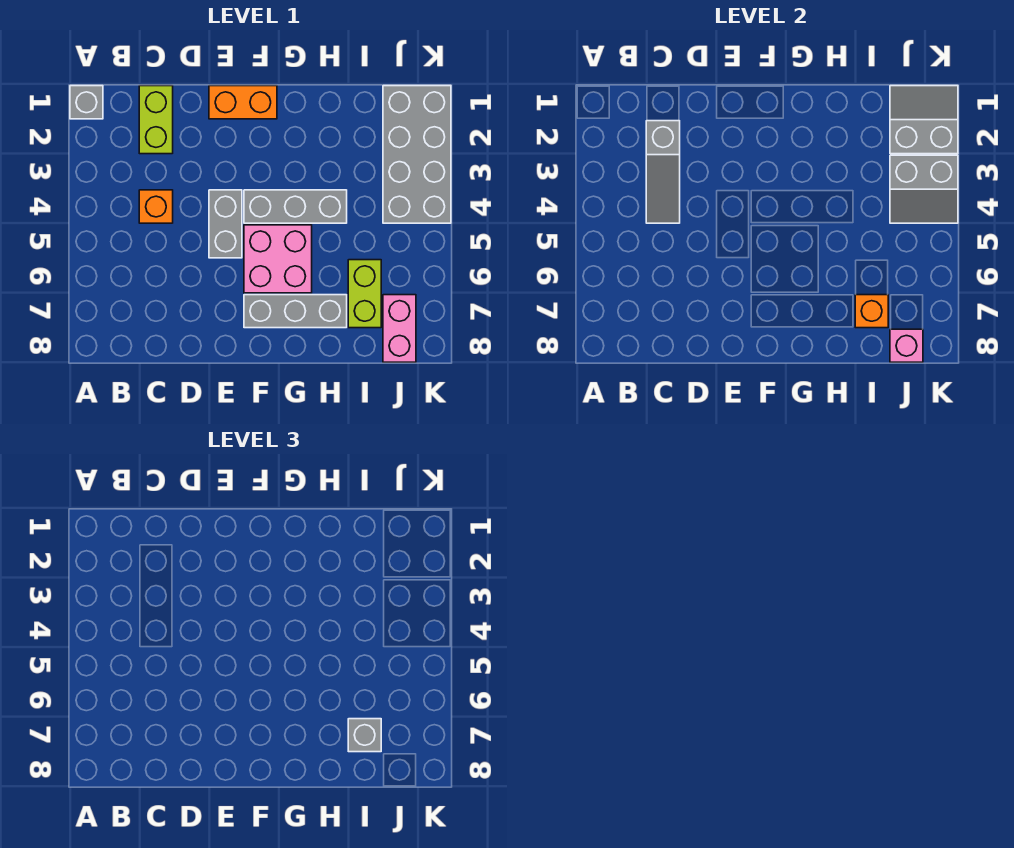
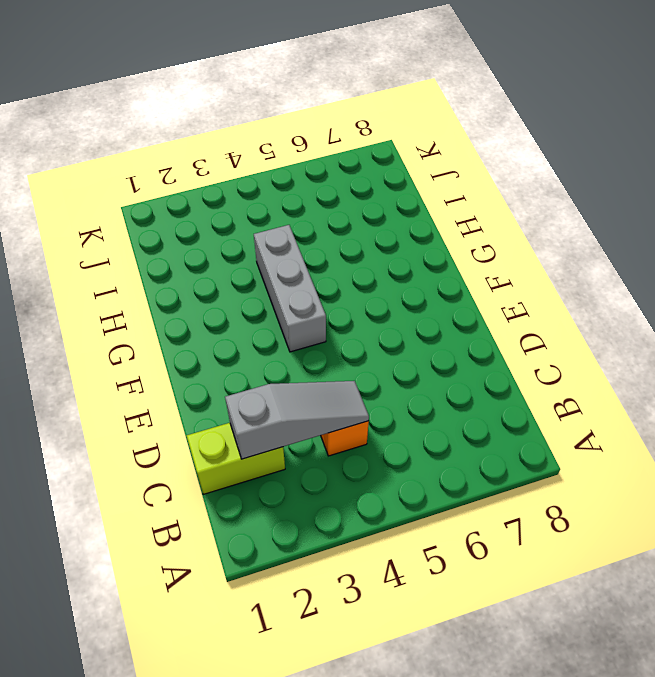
none -> grey brick A1 level 1
none -> orange brick E1:F1 level 1
none -> grey brick E4:E5 level 1

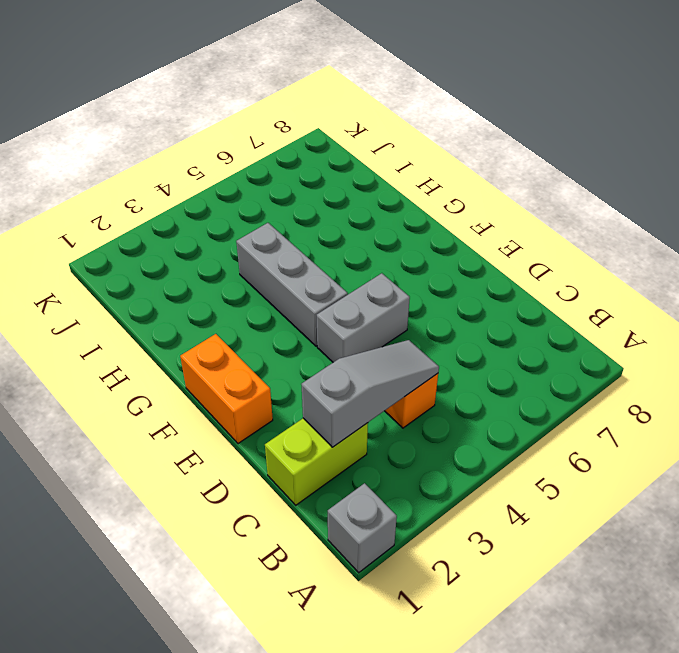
none -> pink brick F5:G6 level 1
none -> grey brick F7:H7 level 1
none -> lime brick I6:I7 level 1

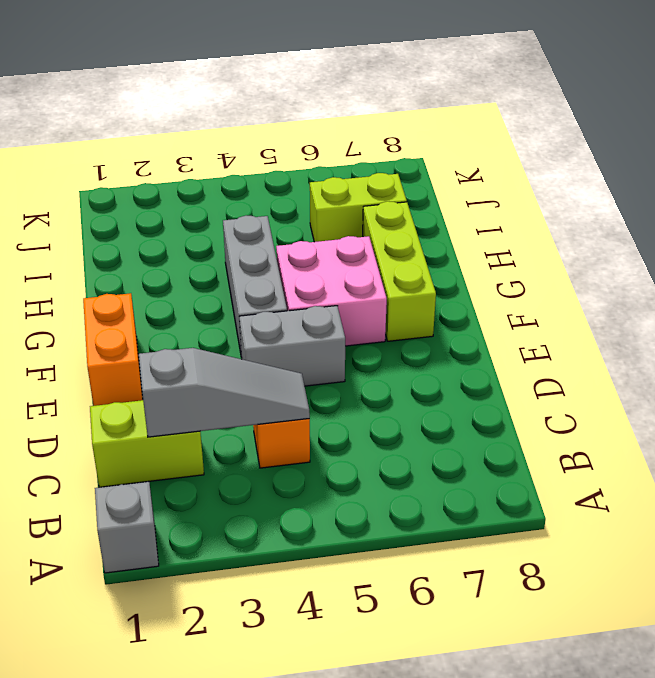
lime brick F7:H7 level 1 -> grey brick F7:H7 level 1
none -> grey brick J1:K4 level 1
none -> pink brick J7:J8 level 1
none -> orange brick I7 level 2

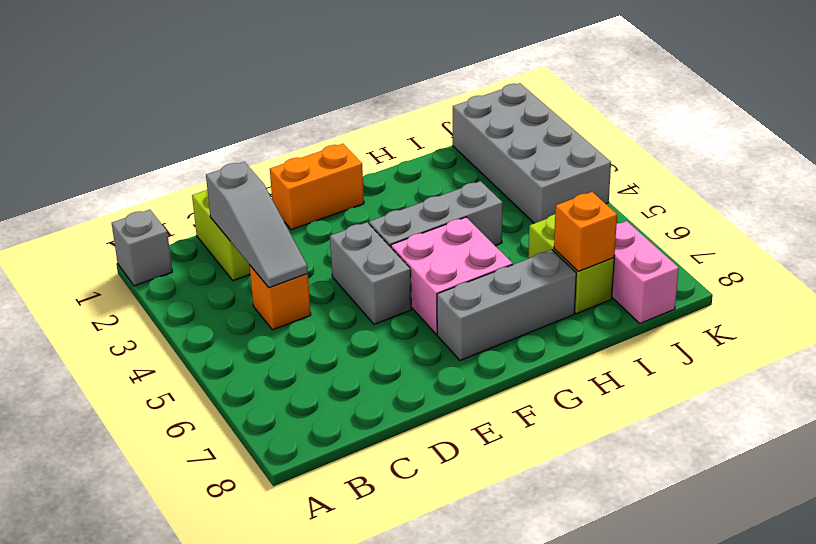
none -> grey slope J1:K2 level 2 top 2
none -> grey slope J3:K4 level 2 top 3
none -> pink brick J8 level 2

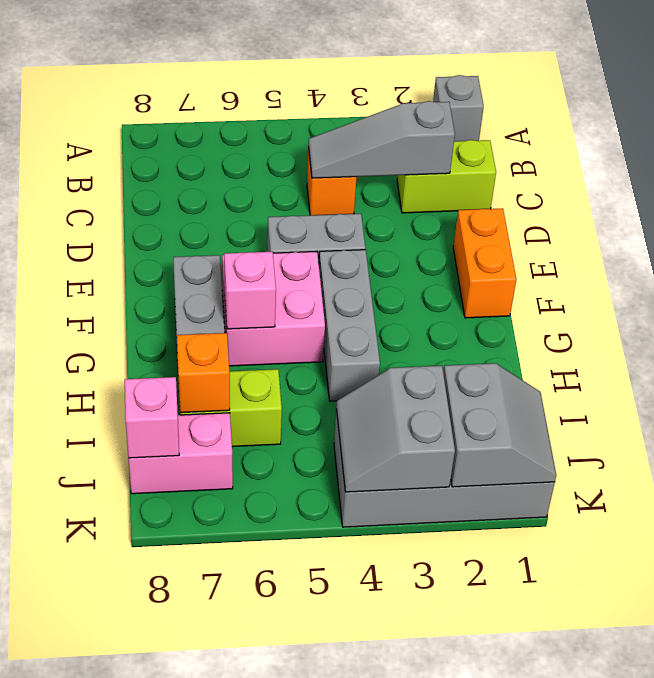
pink brick G6 level 2 -> none
none -> grey brick I7 level 3

